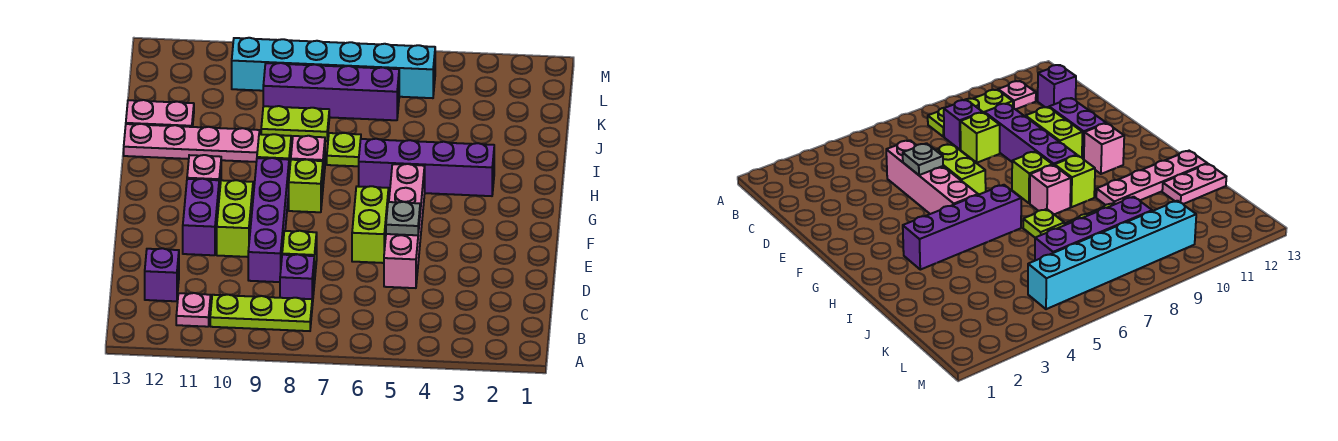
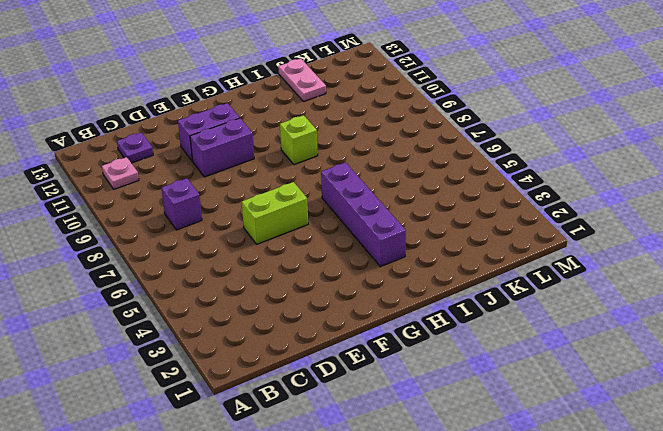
purple plate C12 level 1 -> purple brick C12 level 1
purple brick E10:F10 level 1 -> lime brick E10:F10 level 1
none -> lime plate B8:B10 level 1
none -> pink brick D5:G5 level 1
none -> lime brick D8 level 1

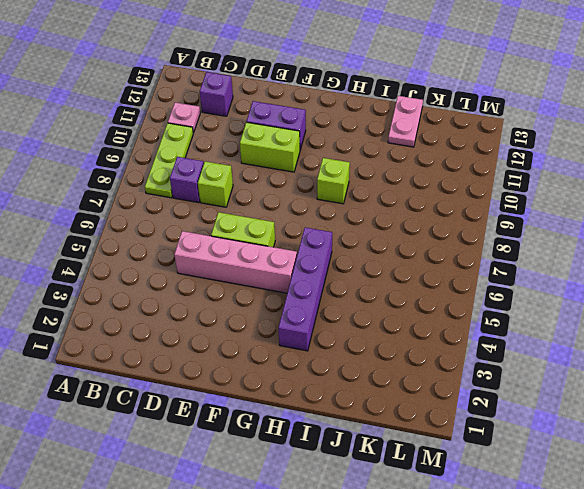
none -> purple brick D9:G9 level 1
none -> lime brick G8 level 1
none -> pink brick G11 level 1

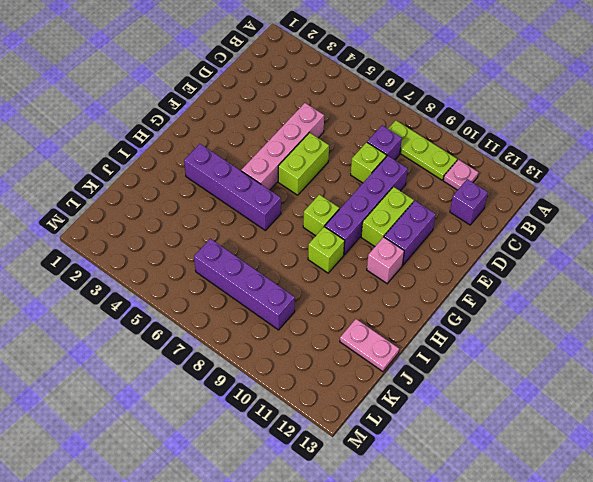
none -> pink brick H8 level 1
none -> lime plate I7 level 1
none -> pink plate I10:I13 level 1

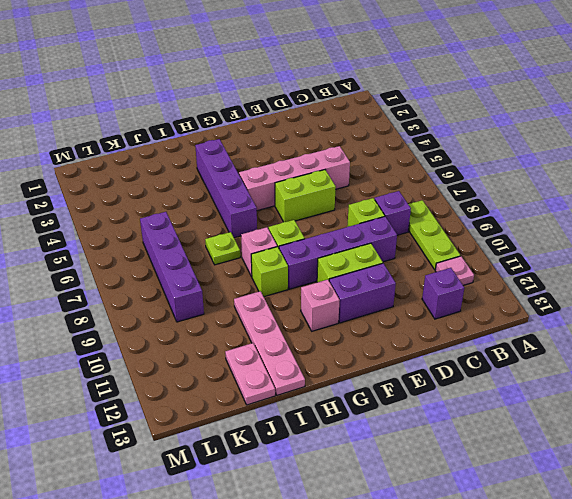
none -> lime plate J8:J9 level 1
none -> cyan brick L5:L10 level 1
none -> grey plate E5 level 2

